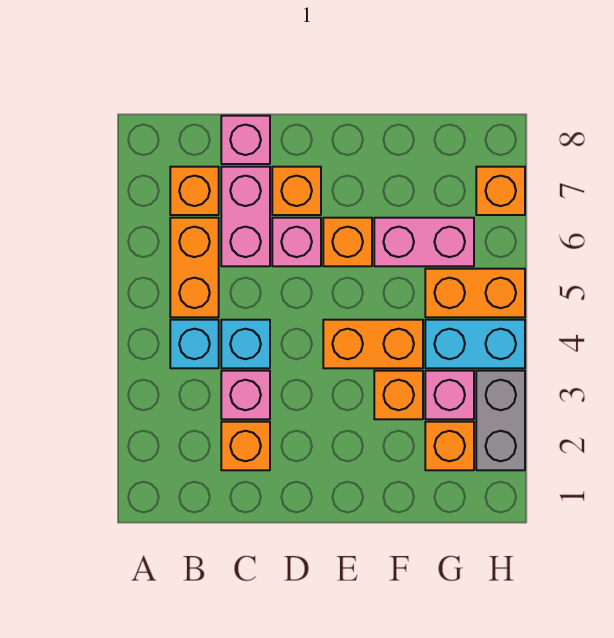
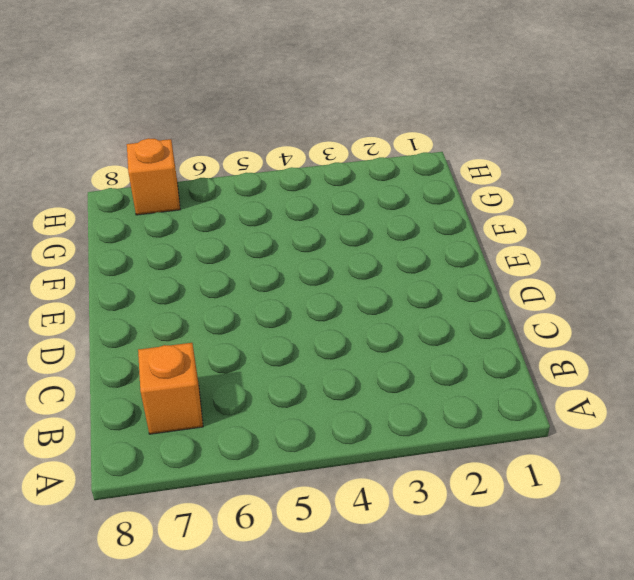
none -> cyan brick B4 level 1
none -> orange brick B5:B6 level 1
none -> orange brick C2 level 1

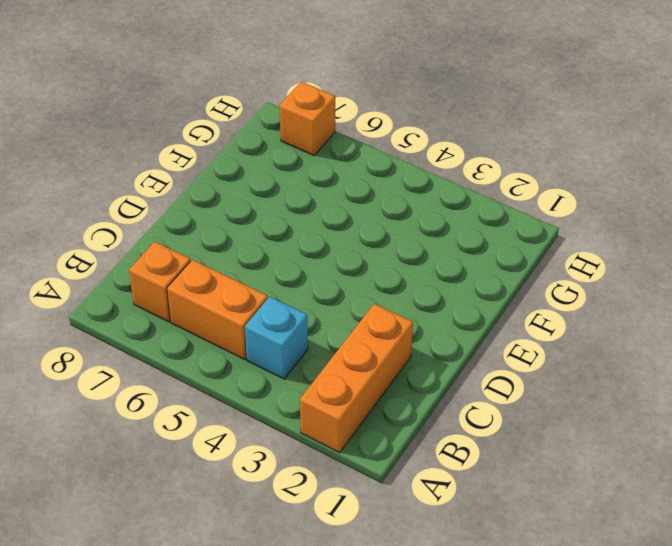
orange brick A2:C2 level 1 -> orange brick C2 level 1
none -> pink brick C3 level 1
none -> cyan brick C4 level 1
none -> pink brick C6:C7 level 1

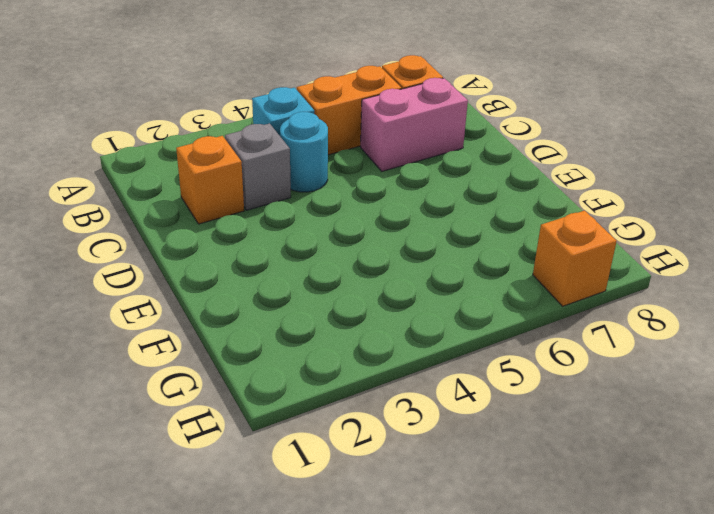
grey brick C3 level 1 -> pink brick C3 level 1
cyan round brick C4 level 1 -> cyan brick C4 level 1
none -> pink brick C8 level 1
none -> pink brick D6 level 1
none -> orange brick D7 level 1

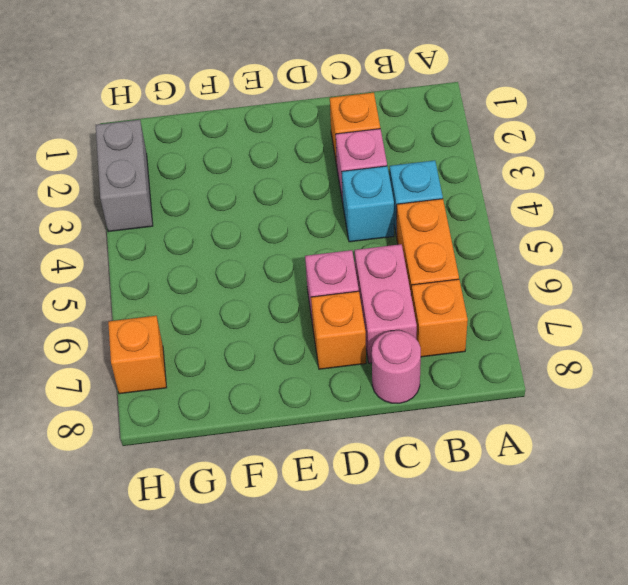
pink round brick C8 level 1 -> pink brick C8 level 1
none -> orange brick E4:F4 level 1
none -> orange brick E6 level 1
none -> orange brick F3 level 1

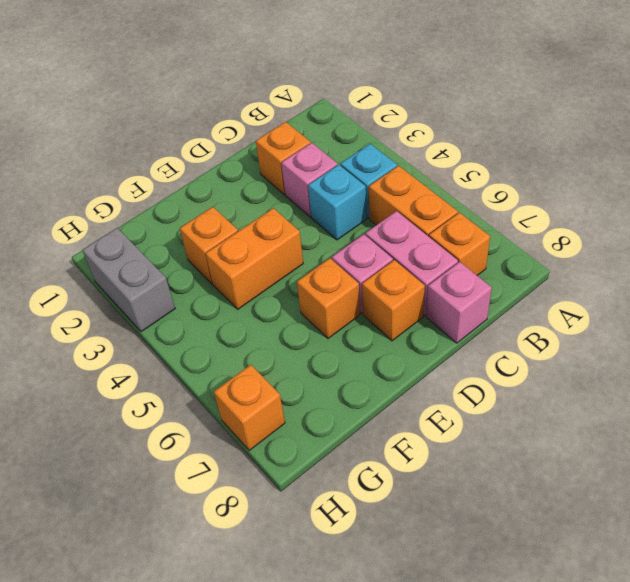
none -> pink brick F6:G6 level 1
none -> orange brick G2 level 1
none -> pink brick G3 level 1

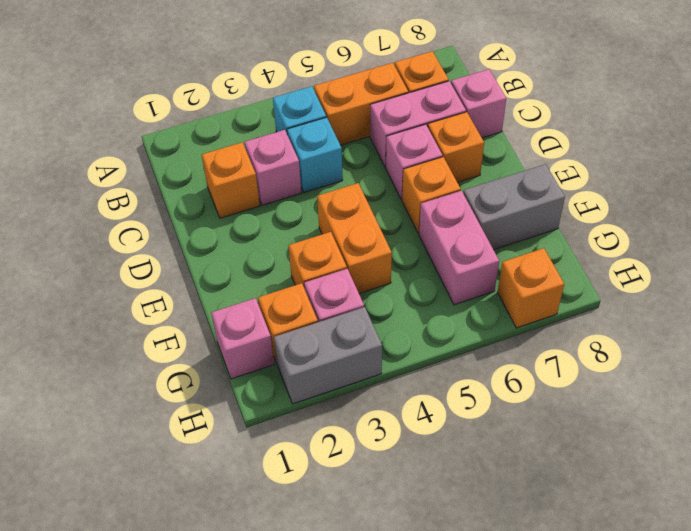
grey brick F7:F8 level 1 -> none
pink brick G1 level 1 -> none
none -> cyan brick G4:H4 level 1
none -> orange brick G5:H5 level 1

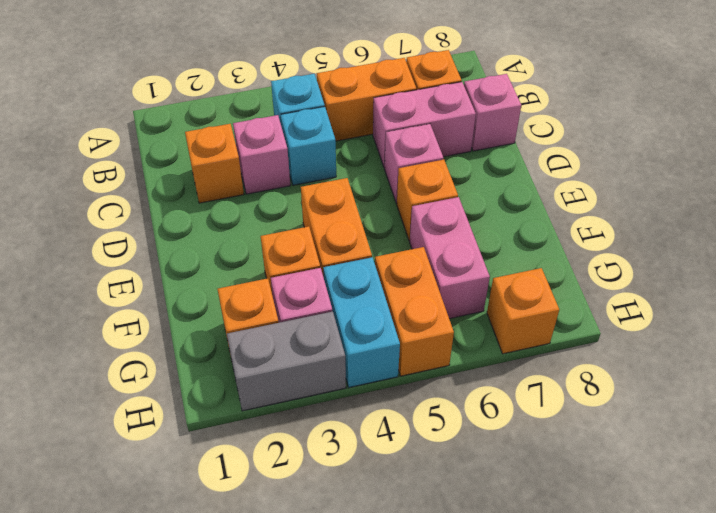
none -> orange brick D7 level 1

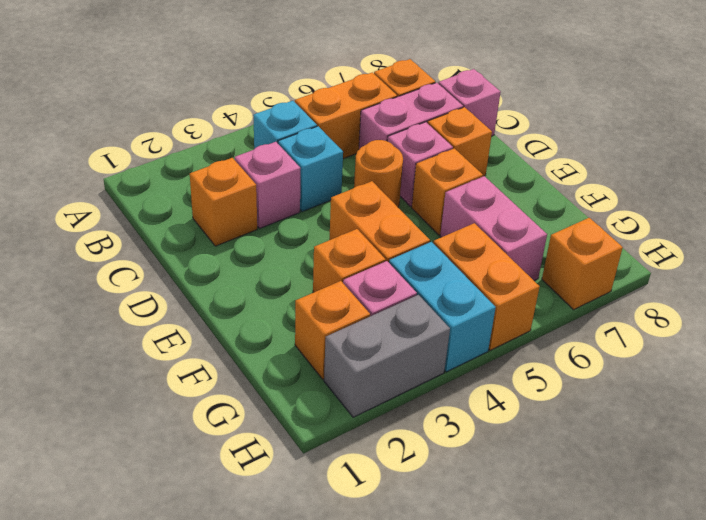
orange round brick D5 level 1 -> none

